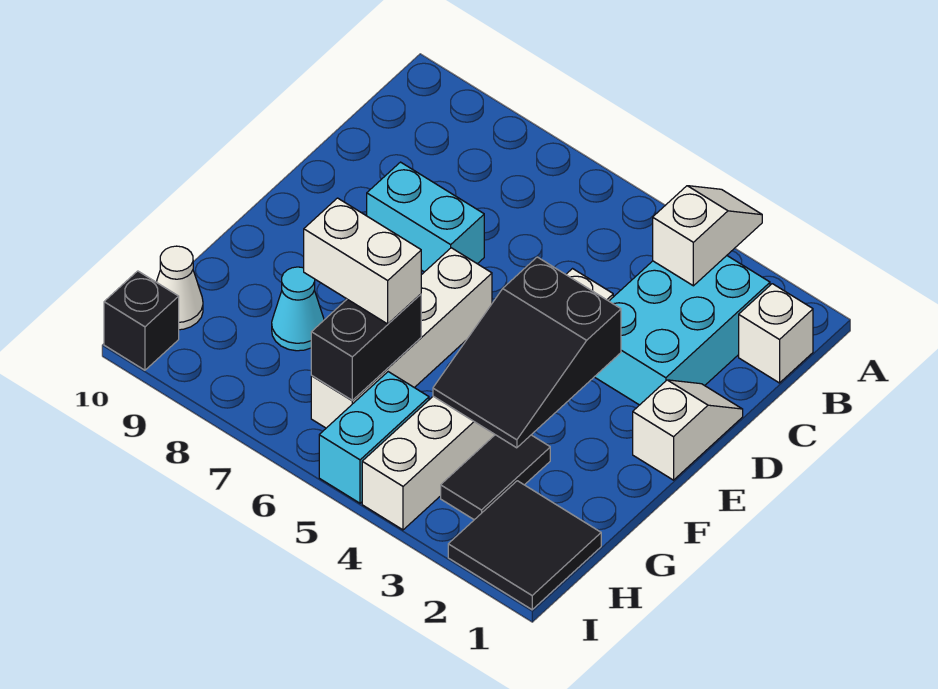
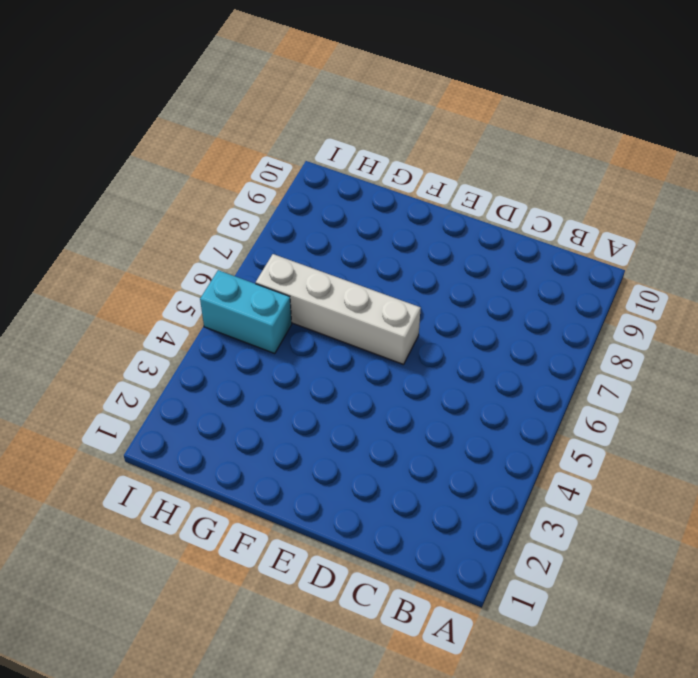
none -> white brick B1 level 1
none -> cyan brick B2:D3 level 1
none -> white slope D1:E1 level 1 top E

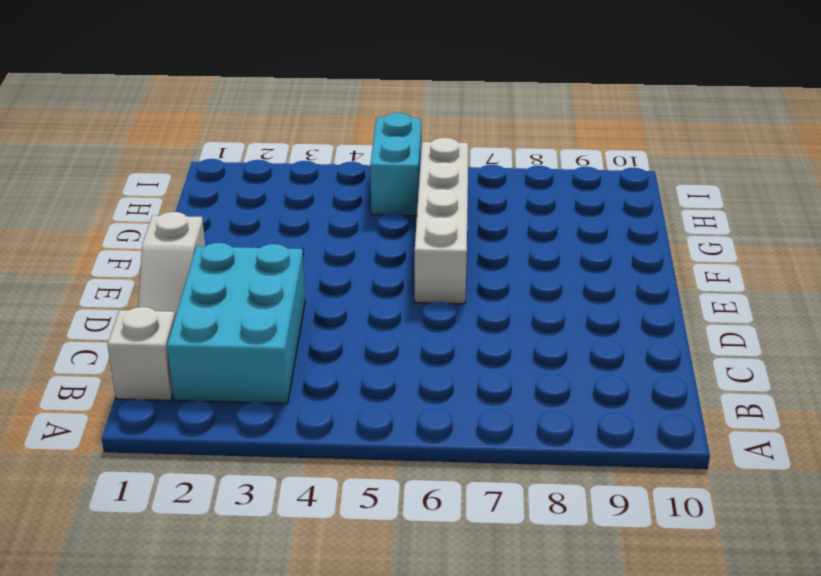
none -> white brick D4:I4 level 1
none -> cyan brick D7:D8 level 1
none -> black tile G3:H3 level 1

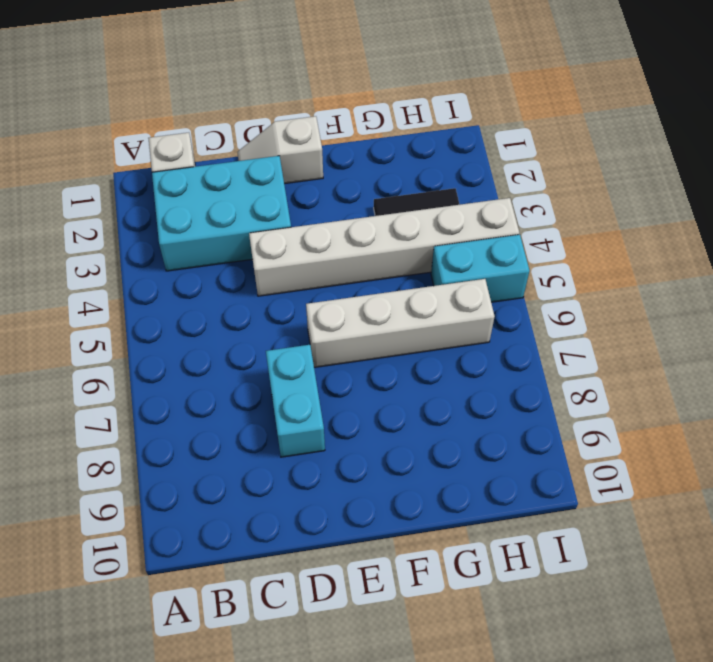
none -> cyan cone G8 level 1
none -> black tile H1:I2 level 1
none -> white cone H10 level 1

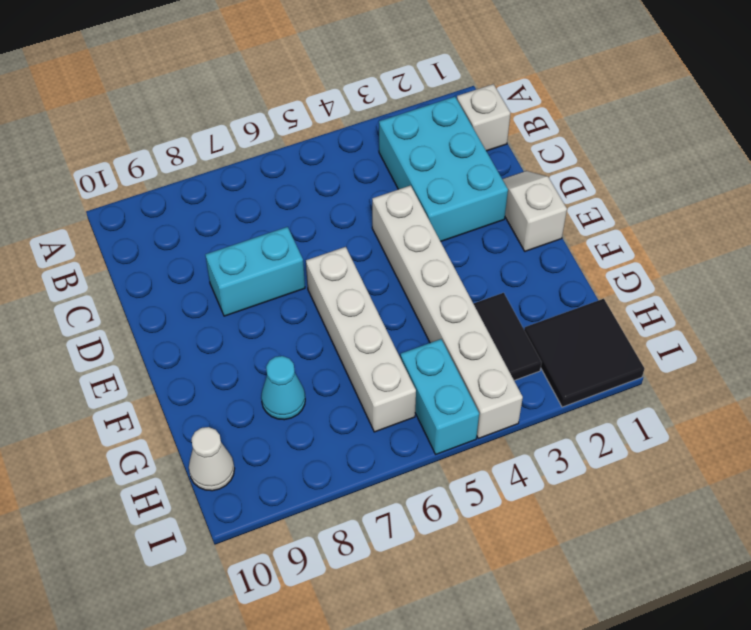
none -> black brick I10 level 1
none -> white slope A3:B3 level 2 top B
none -> black slope E3:G4 level 2 top E

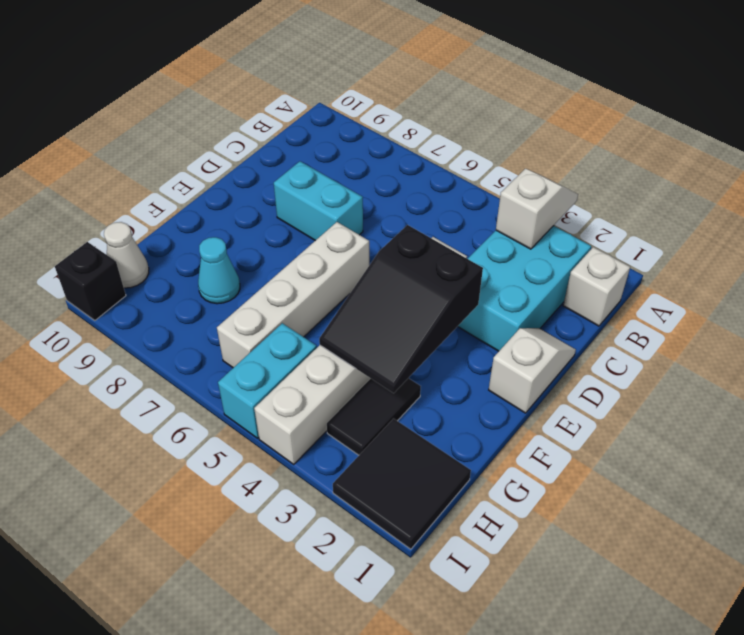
none -> black brick G6:H6 level 2
none -> white brick G6:G7 level 3

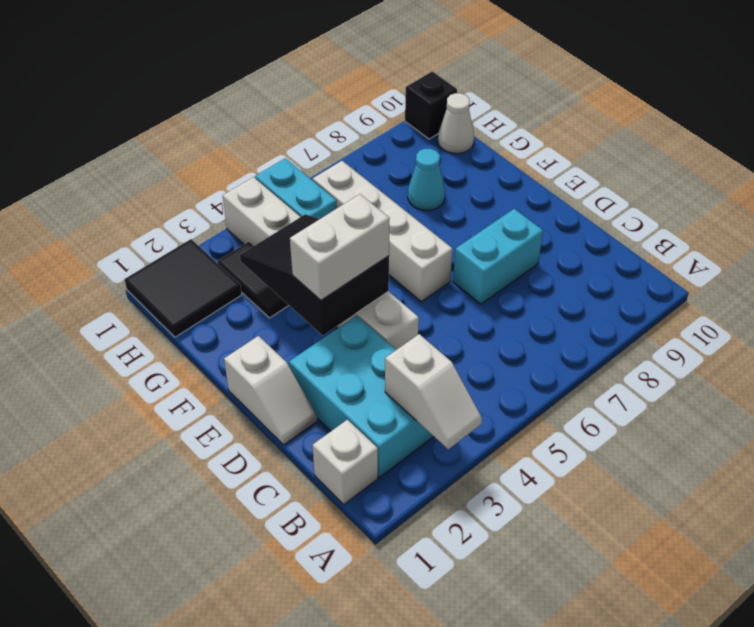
white brick E3:E4 level 3 -> white brick G6:G7 level 3
none -> black brick G6:H6 level 2

